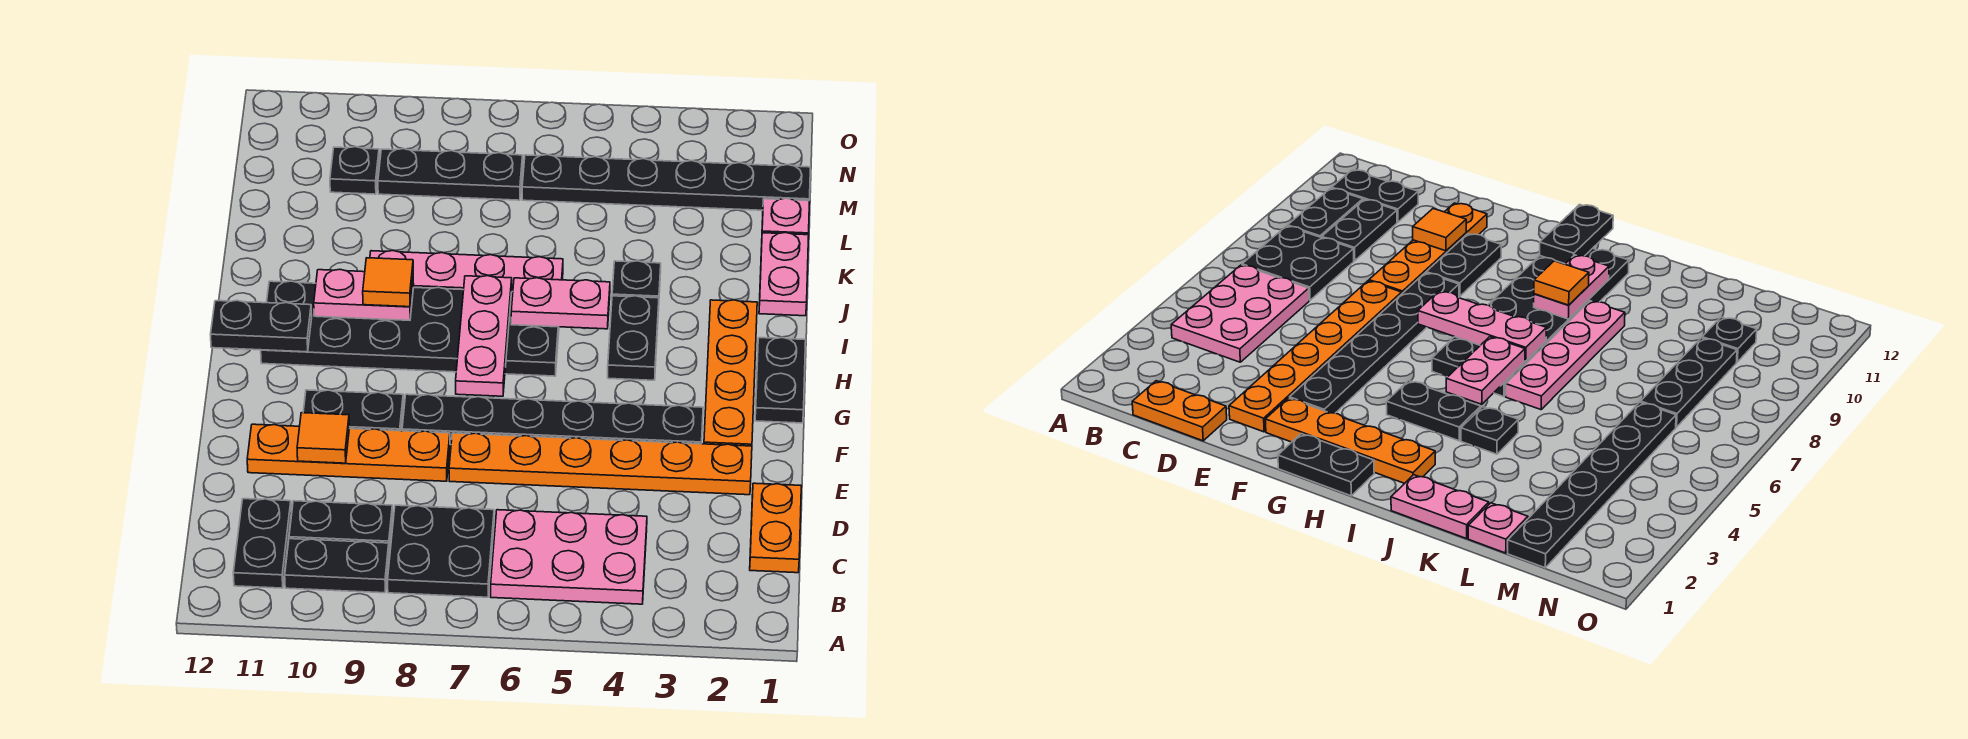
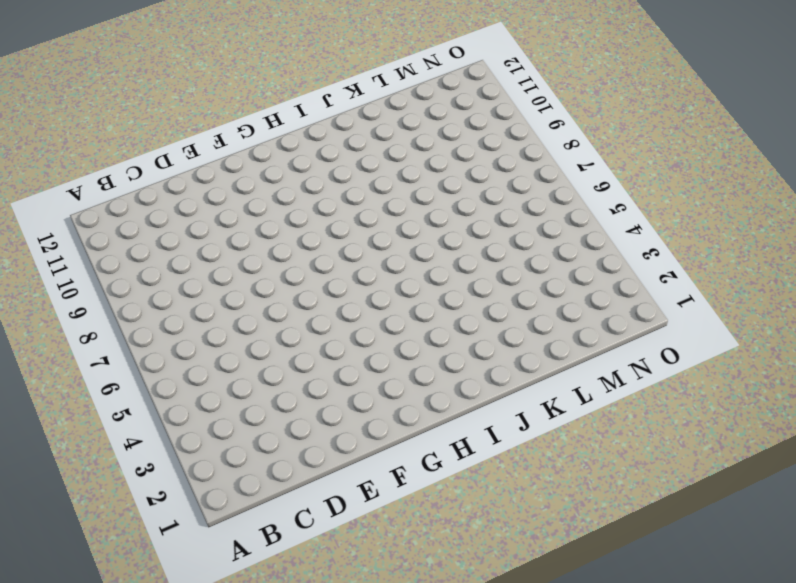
none -> pink plate B4:C6 level 1
none -> black plate B7:C8 level 1
none -> black plate B9:B10 level 1

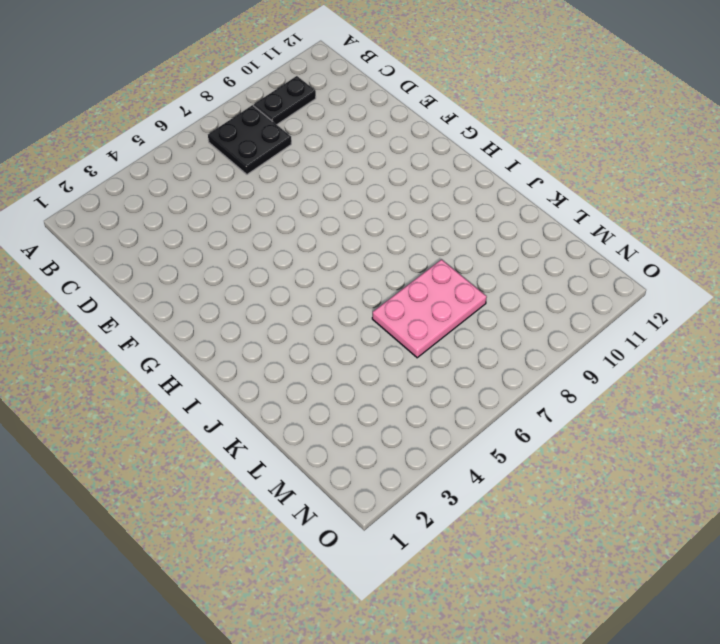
pink plate K6:L8 level 1 -> pink plate B4:C6 level 1
none -> black plate B11:C11 level 1
none -> orange plate C1:D1 level 1
none -> black plate C9:C10 level 1

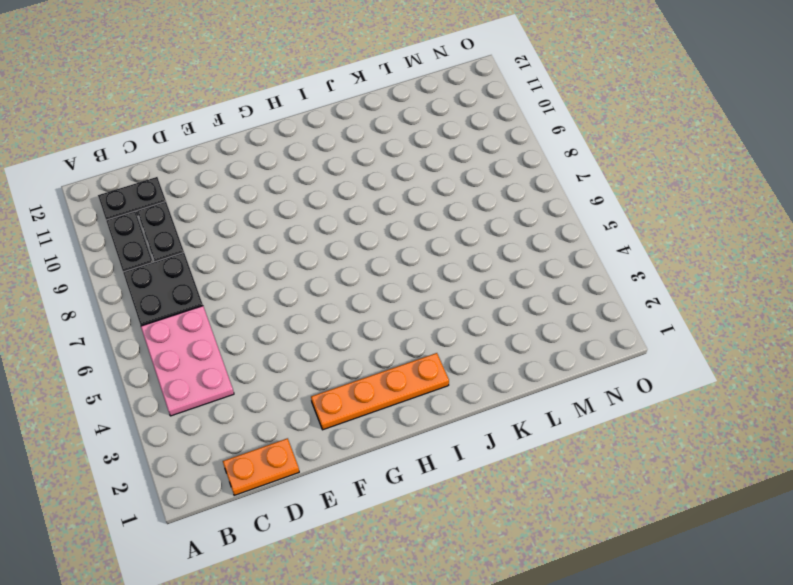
none -> orange plate E2:E7 level 1
none -> orange plate E8:E11 level 1
none -> black plate F3:F8 level 1

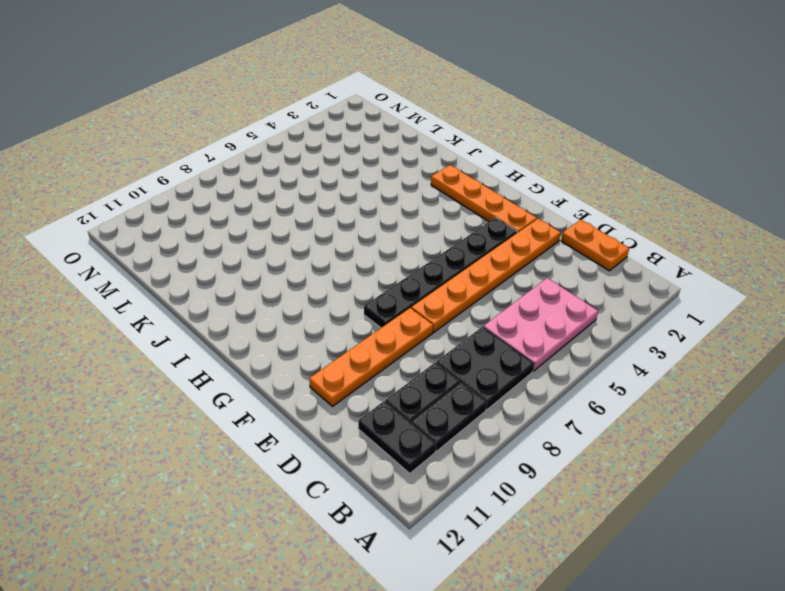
none -> black plate F9:F10 level 1
none -> black plate G1:H1 level 1
none -> black plate H4:I4 level 1

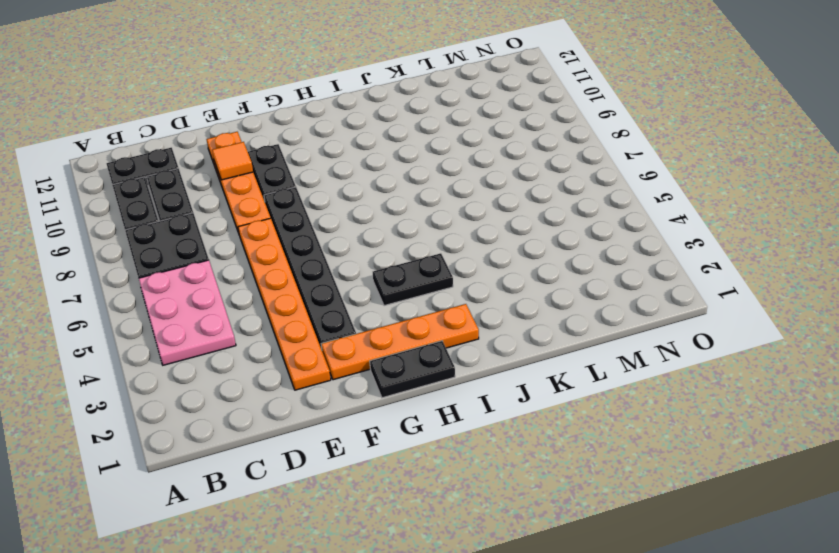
none -> orange plate C1:D1 level 1
none -> black plate H6:I11 level 1
none -> pink plate J1:K1 level 1

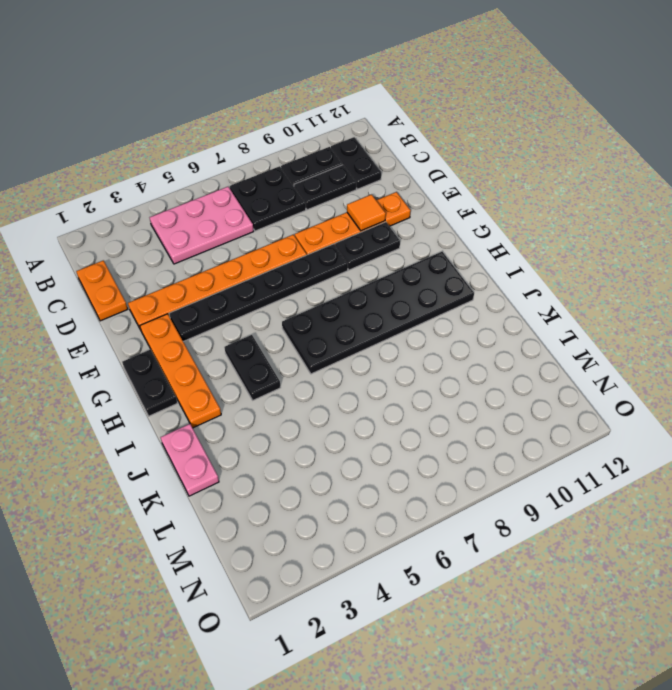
none -> black plate J4 level 1
none -> pink plate J6:J9 level 1
none -> pink plate L1 level 1

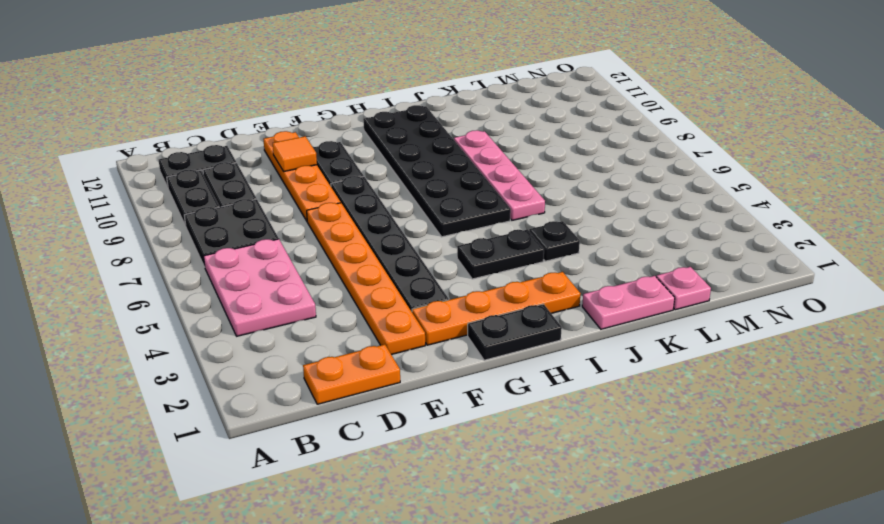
none -> black plate M1:M6 level 1
none -> black plate M7:M9 level 1
none -> black plate M10 level 1

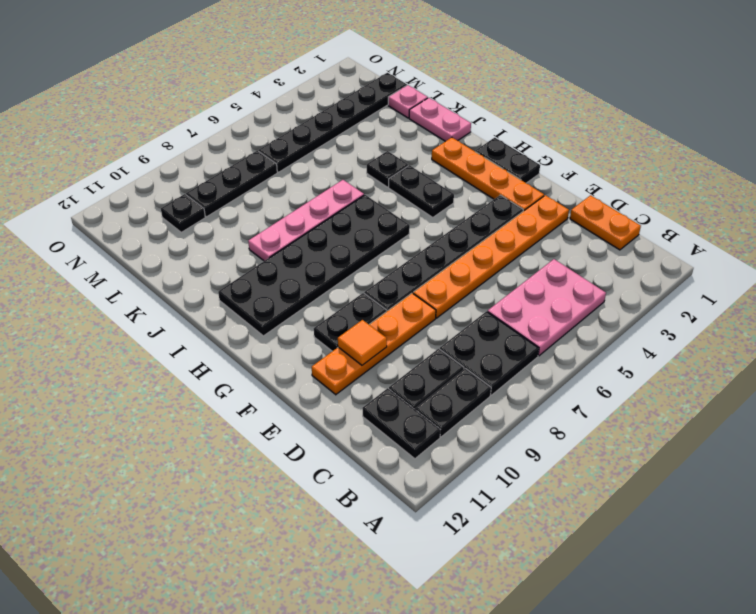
none -> pink plate G7:I7 level 2
none -> black plate H11:H12 level 2
none -> pink plate I5:I6 level 2

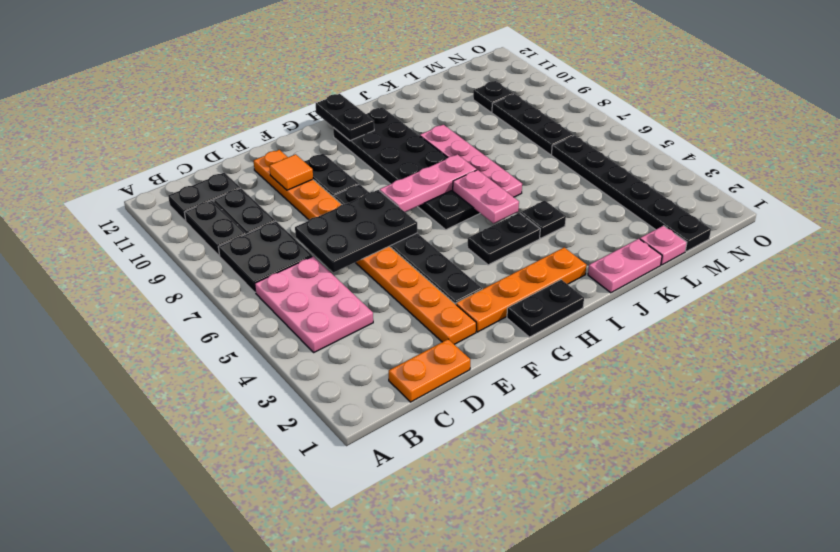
black plate D6:F7 level 2 -> none
none -> pink plate I9:I10 level 2
none -> orange tile I9 level 3

